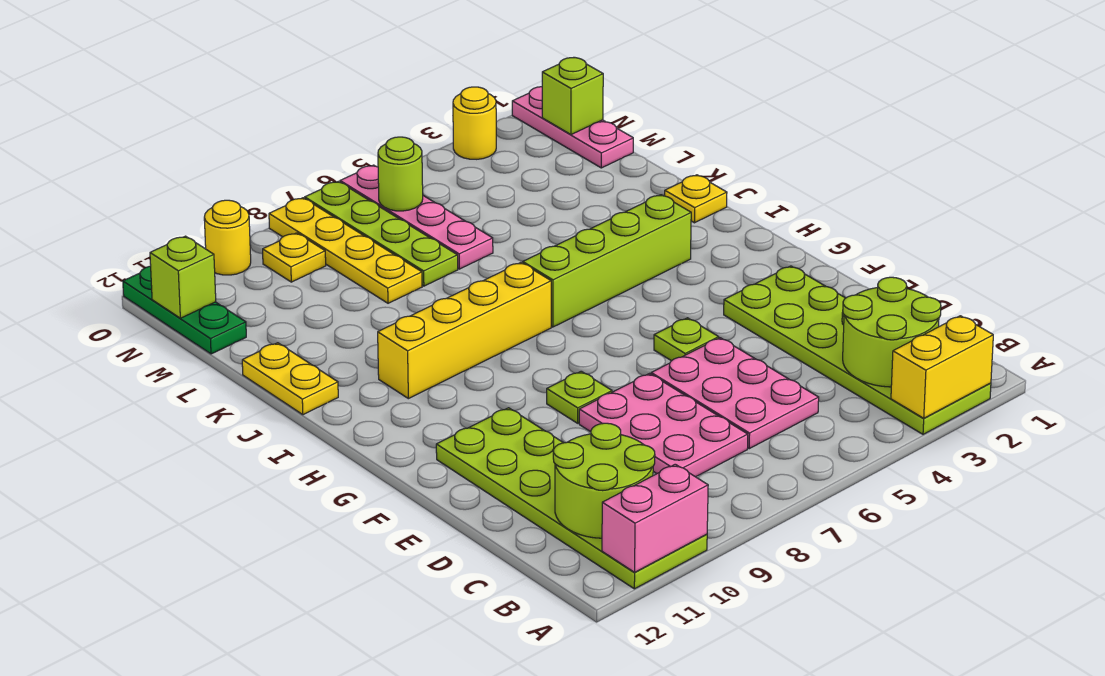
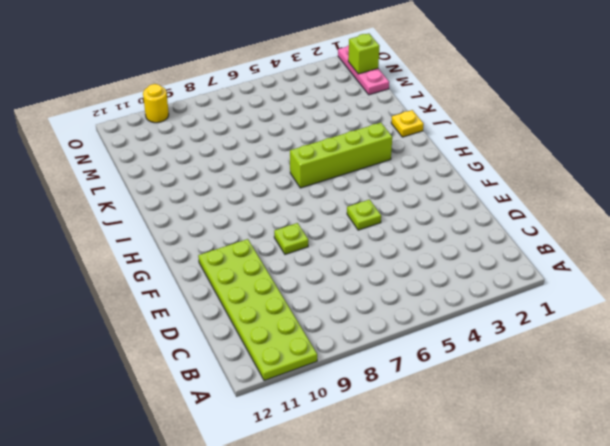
none -> lime plate A2:F3 level 1
none -> pink plate C5:E6 level 1
none -> pink plate C7:E8 level 1

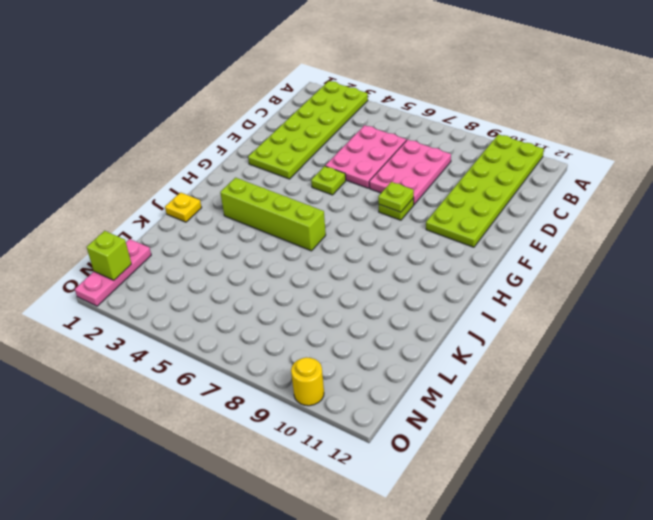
lime plate F8 level 2 -> none
none -> yellow brick I7:I10 level 1
none -> yellow plate J12:K12 level 1
none -> pink plate L6:O6 level 1

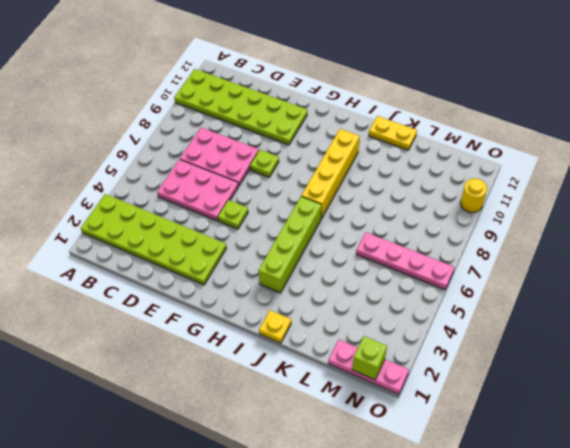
none -> lime plate L7:O7 level 1
none -> yellow plate L8:O8 level 1
none -> green plate M12:O12 level 1

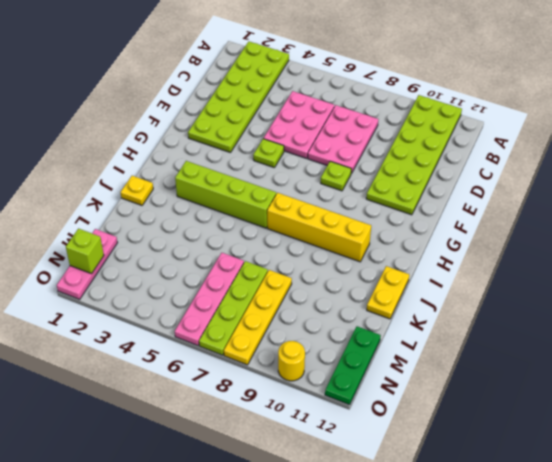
none -> yellow plate N9 level 1
none -> yellow round brick O3 level 1
none -> yellow brick A2:A3 level 2

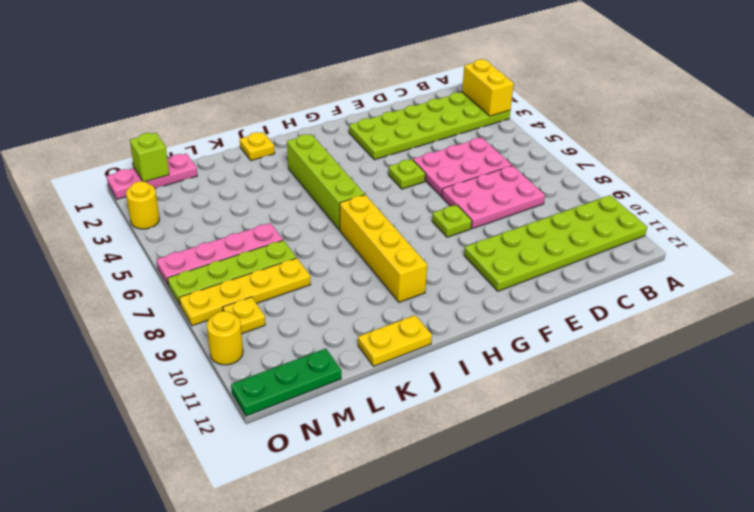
none -> pink brick A10:A11 level 2
none -> lime round brick B2:C3 level 2
none -> lime round brick B10:C11 level 2

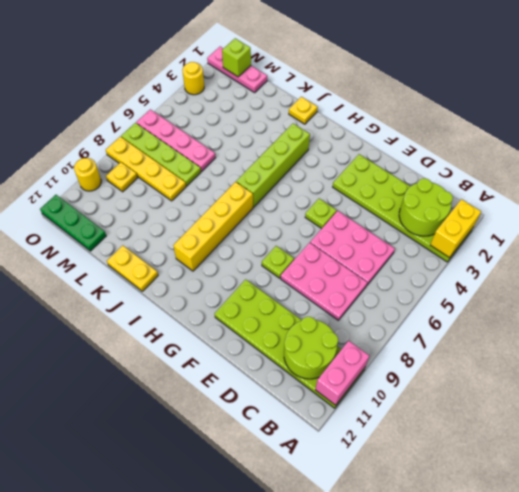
none -> lime round brick N6 level 2
none -> lime brick N12 level 2

